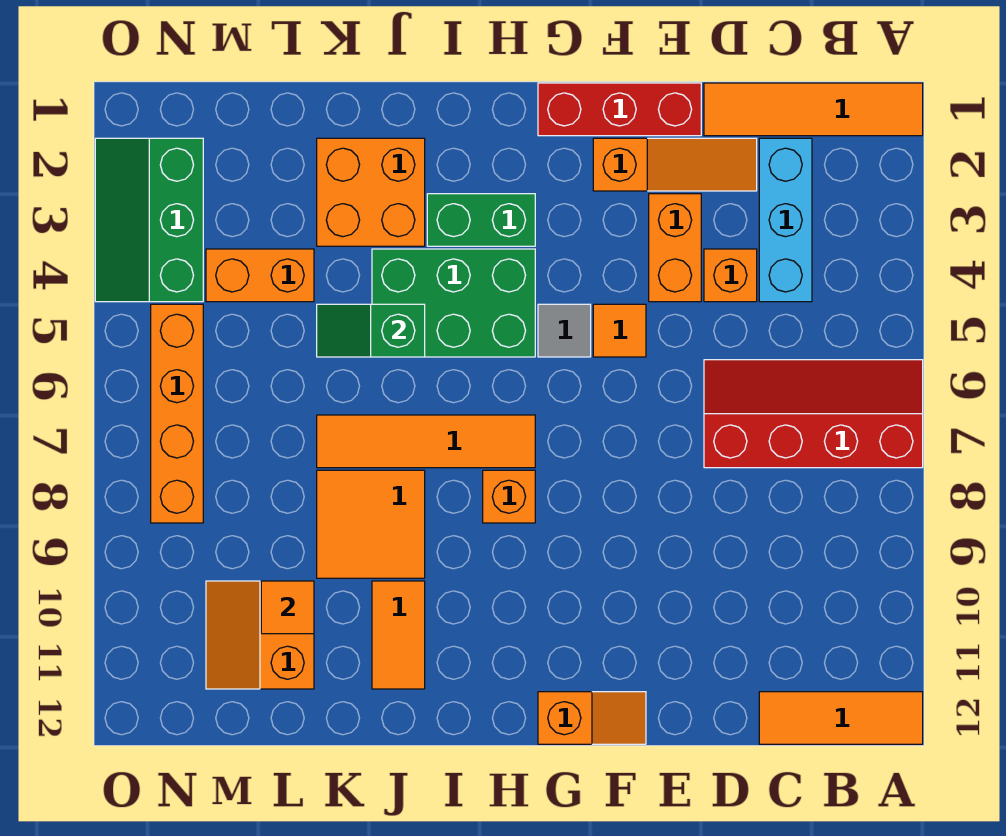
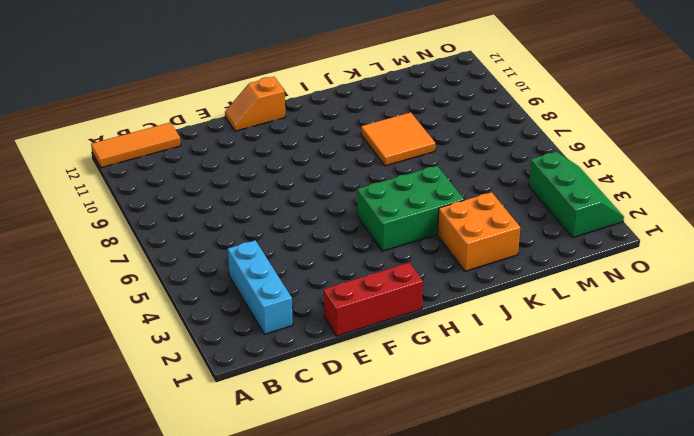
none -> orange tile A1:D1 level 1
none -> red slope A6:D7 level 1 top 7
none -> orange slope D2:F2 level 1 top F

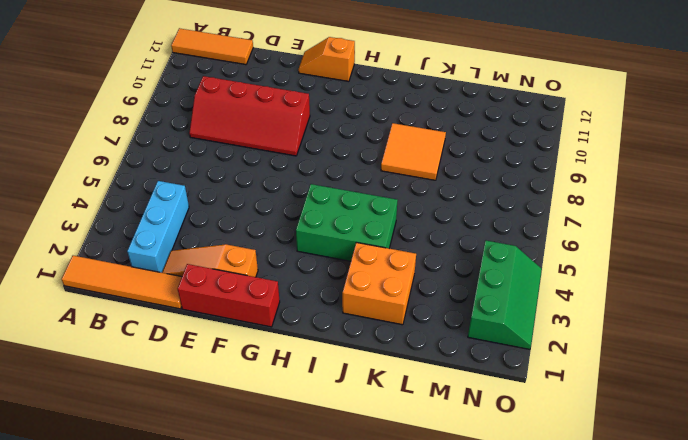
red slope C8:F9 level 1 top 9 -> red slope A6:D7 level 1 top 7
none -> orange brick D4 level 1
none -> orange brick E3:E4 level 1
none -> orange tile F5 level 1

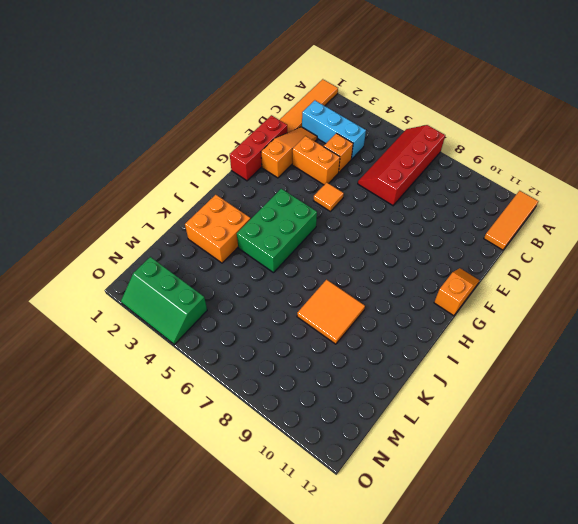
none -> grey tile G5 level 1
none -> green brick H3:I3 level 1
none -> orange tile H7:K7 level 1

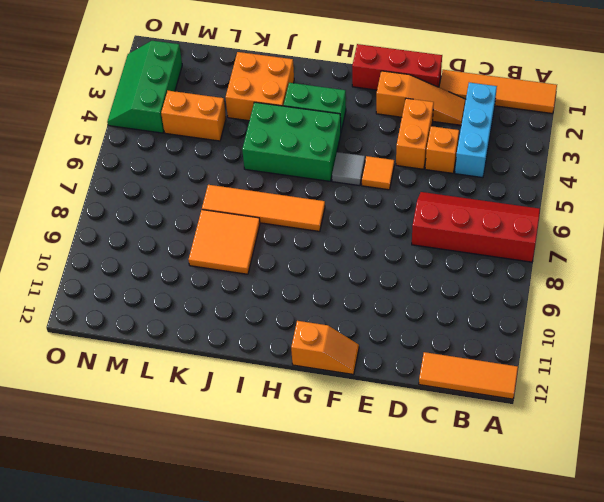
none -> orange brick H8 level 1
none -> orange tile J10:J11 level 1
none -> orange slope L10:M11 level 1 top L

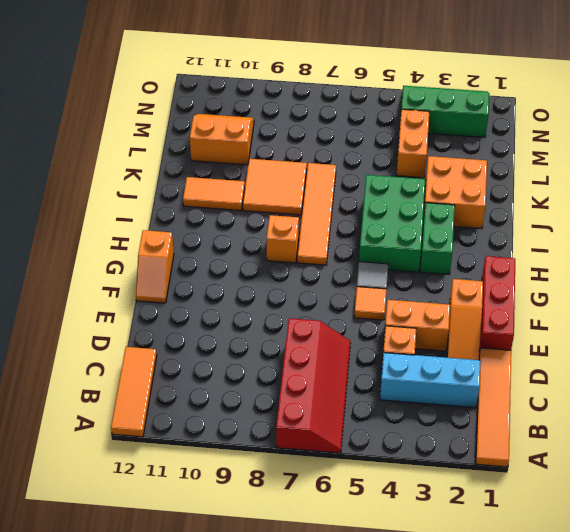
none -> orange brick N5:N8 level 1
none -> green slope J5:K5 level 2 top J
none -> orange tile L10 level 2

